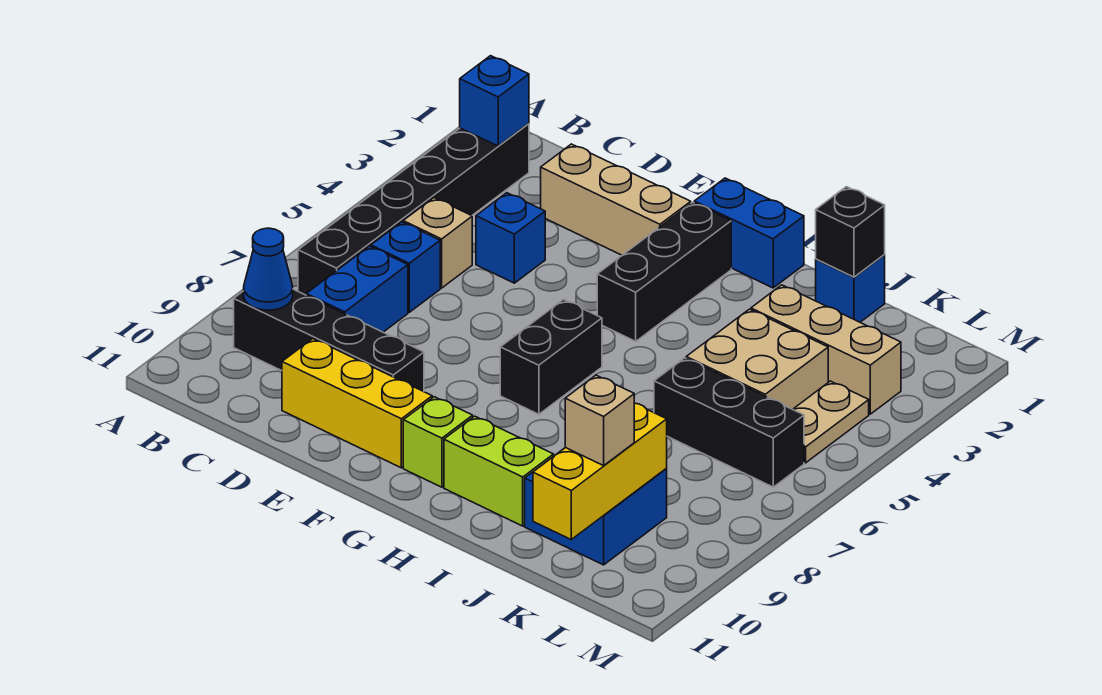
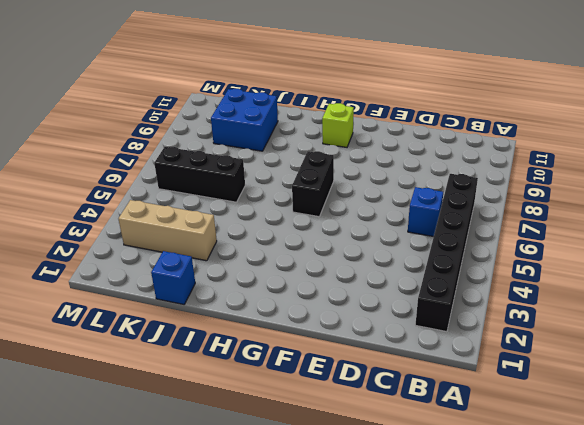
none -> black brick B9:E9 level 1
none -> tan brick C5 level 1
none -> blue brick C7:C8 level 1

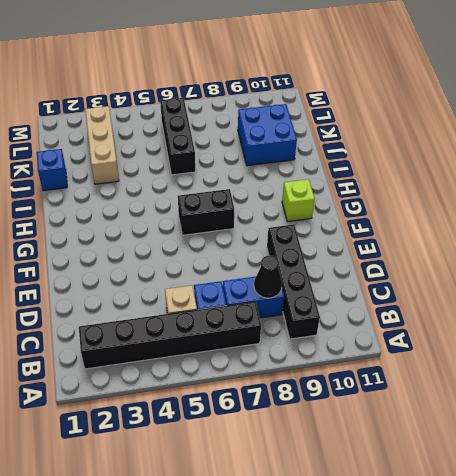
black cone C8 level 2 -> none
none -> tan brick D2:F2 level 1
none -> blue brick D4 level 1
none -> yellow brick D10:F10 level 1

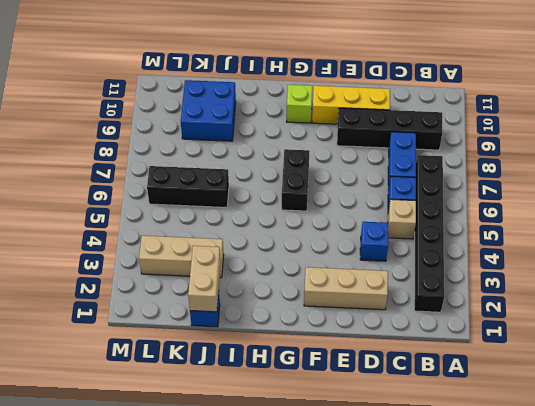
tan brick J1:J2 level 2 -> black brick J1 level 2
none -> blue brick G1:H1 level 1
none -> black brick G2:G4 level 1
none -> lime brick H10:I10 level 1

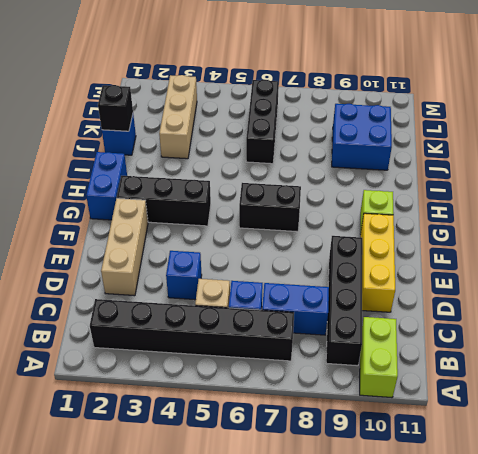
lime brick A10:B10 level 1 -> lime brick H10:I10 level 1
none -> tan brick J4:K5 level 1
none -> tan plate L4:L5 level 1
none -> blue brick B2 level 2

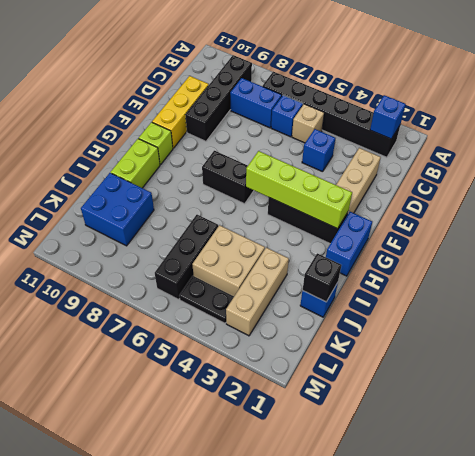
lime brick G2:G5 level 2 -> none
black plate L4:L5 level 1 -> tan plate L4:L5 level 1
none -> blue cone B9 level 2
none -> yellow brick K9:K11 level 2
none -> tan brick K10 level 3

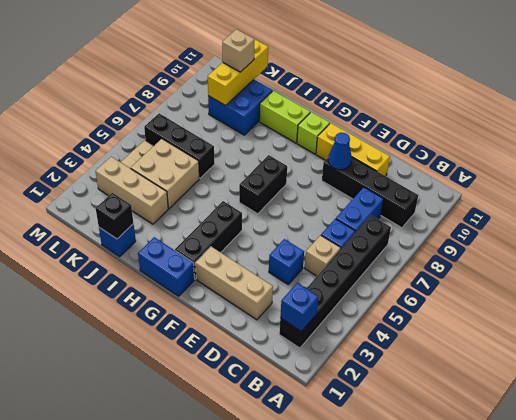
blue cone E9 level 2 -> blue cone B9 level 2

